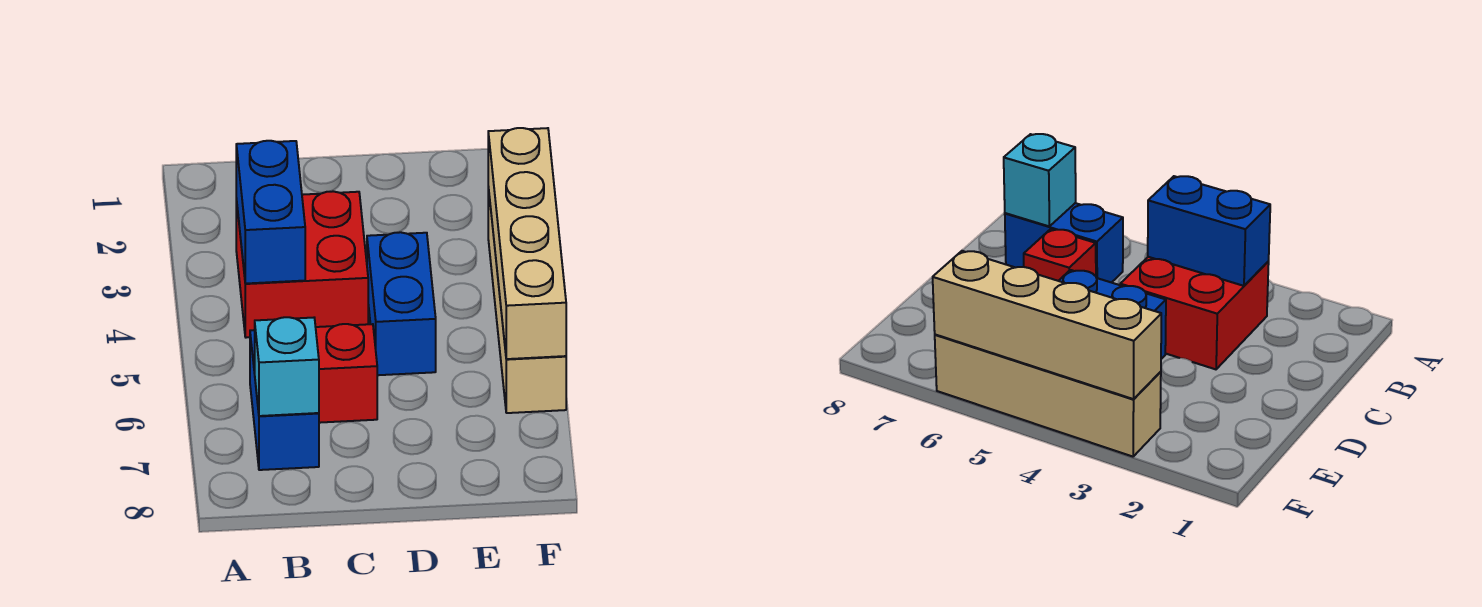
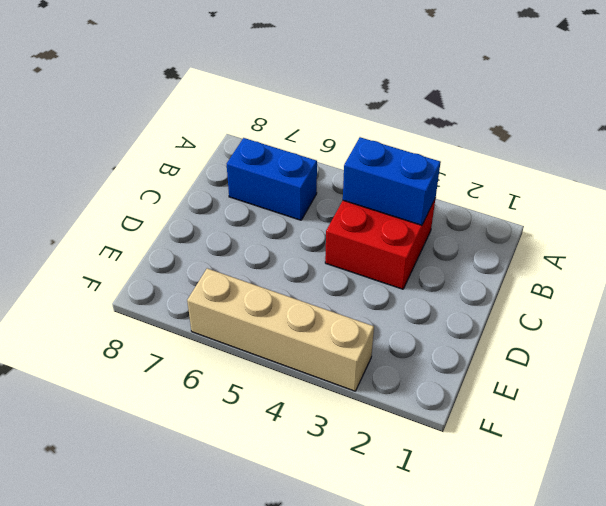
none -> red brick C6 level 1
none -> blue brick D4:D5 level 1

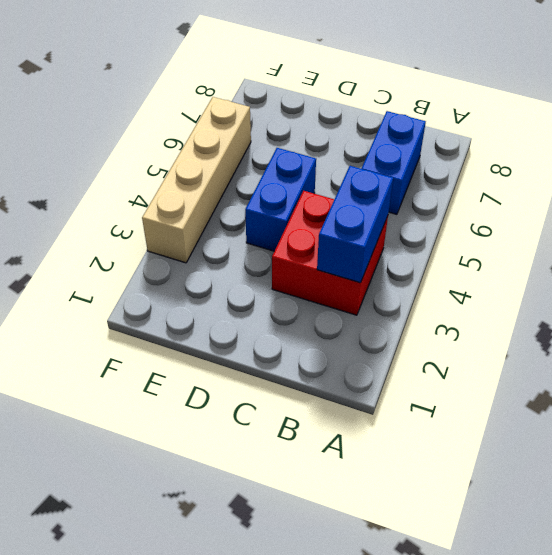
none -> red brick C6 level 1
none -> cyan brick B7 level 2

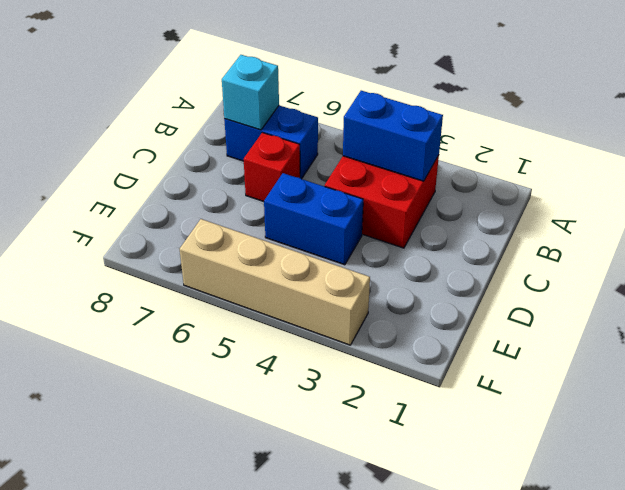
none -> tan brick F3:F6 level 2

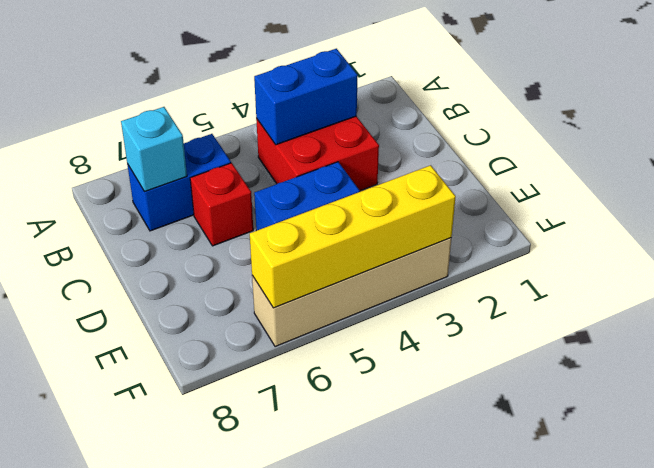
yellow brick F3:F6 level 2 -> tan brick F3:F6 level 2

